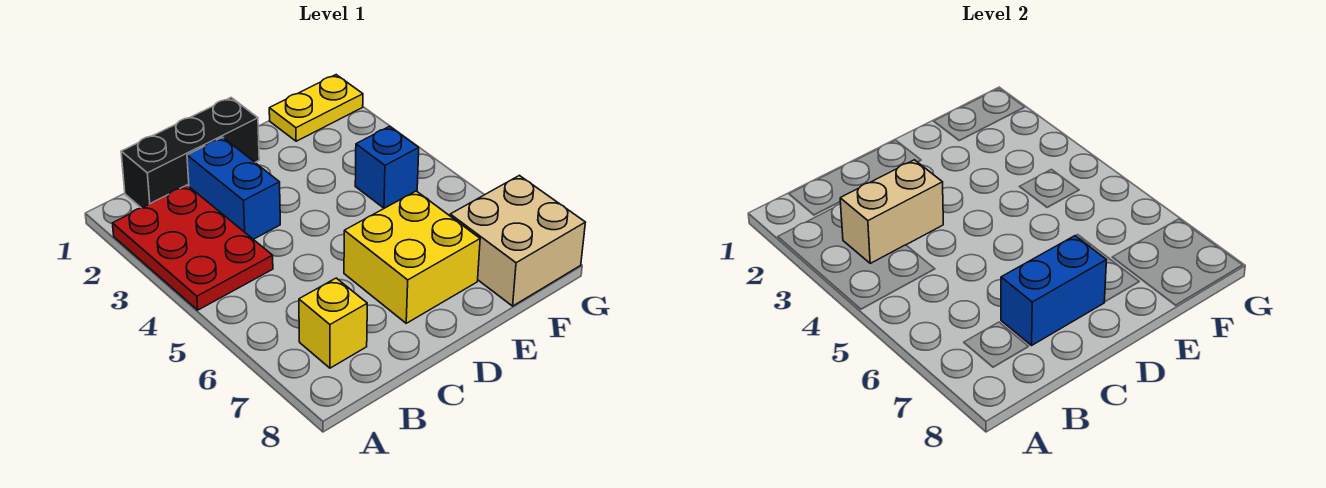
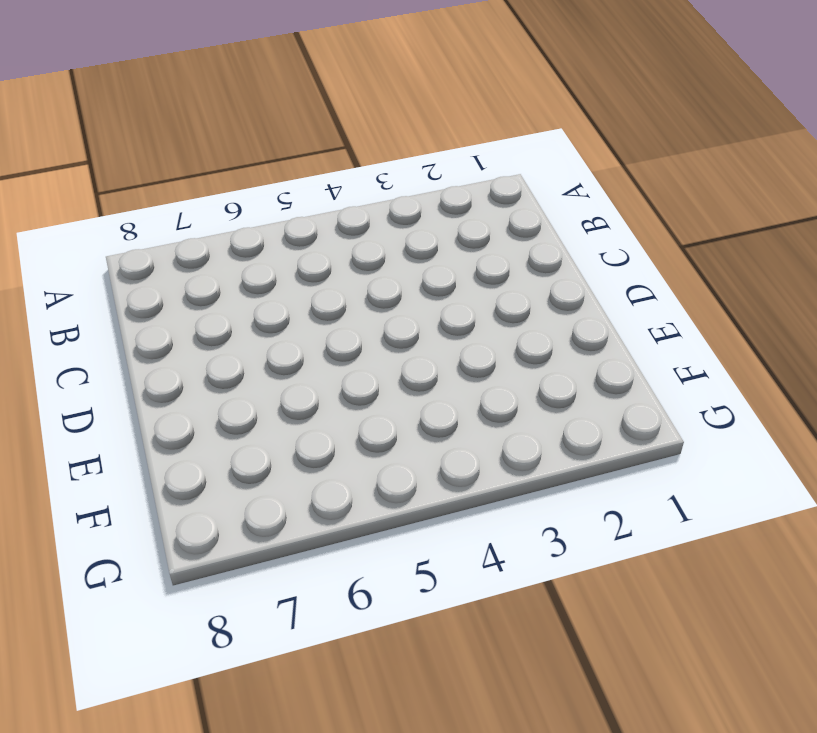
none -> red plate A2:B4 level 1
none -> black brick B1:D1 level 1

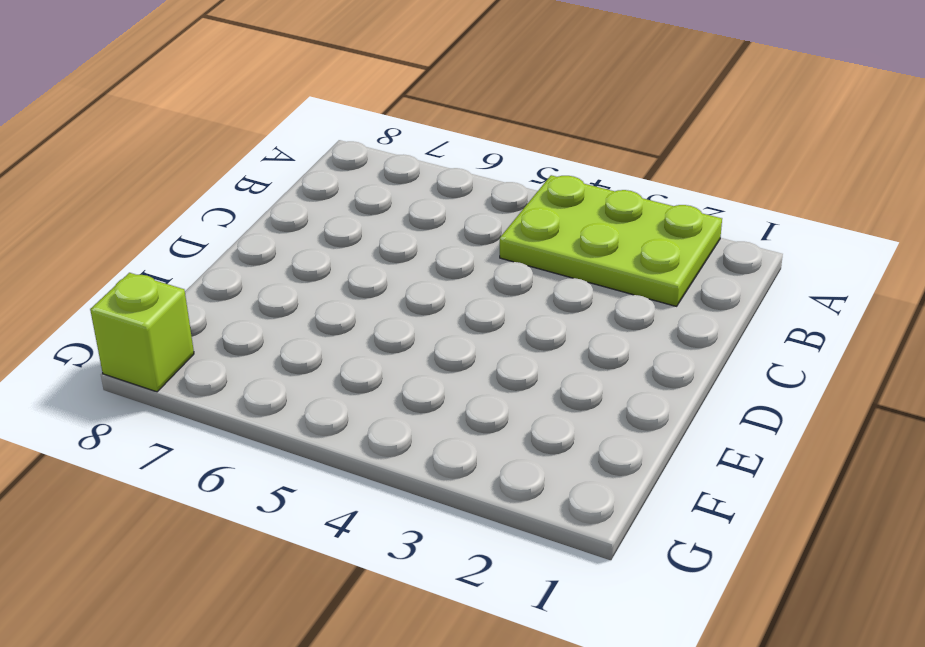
lime plate A2:B4 level 1 -> red plate A2:B4 level 1
lime brick G8 level 1 -> tan brick F7:G8 level 1
none -> black brick B1:D1 level 1
none -> yellow brick B7 level 1

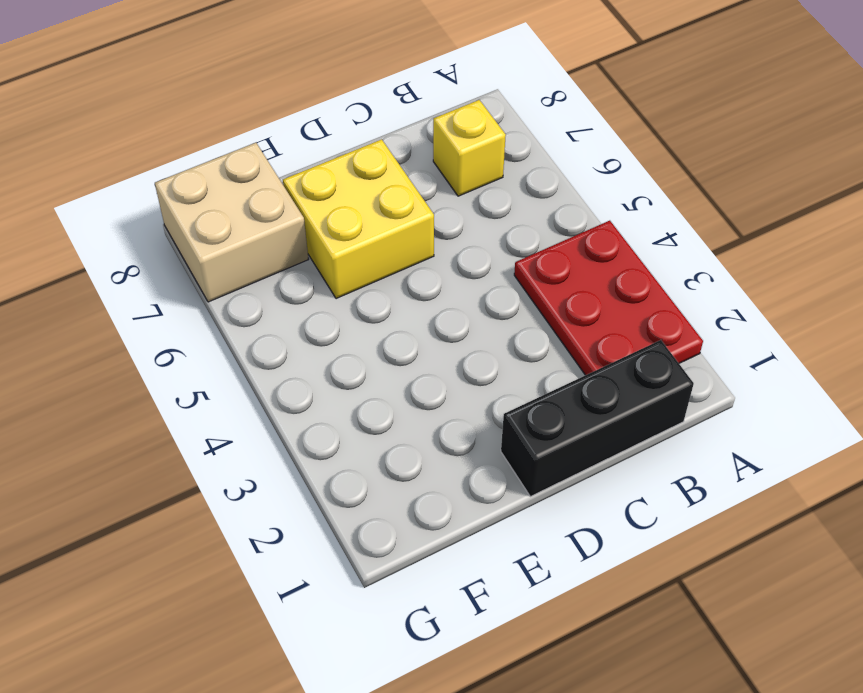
none -> blue brick C2:C3 level 1
none -> yellow plate F1:G1 level 1

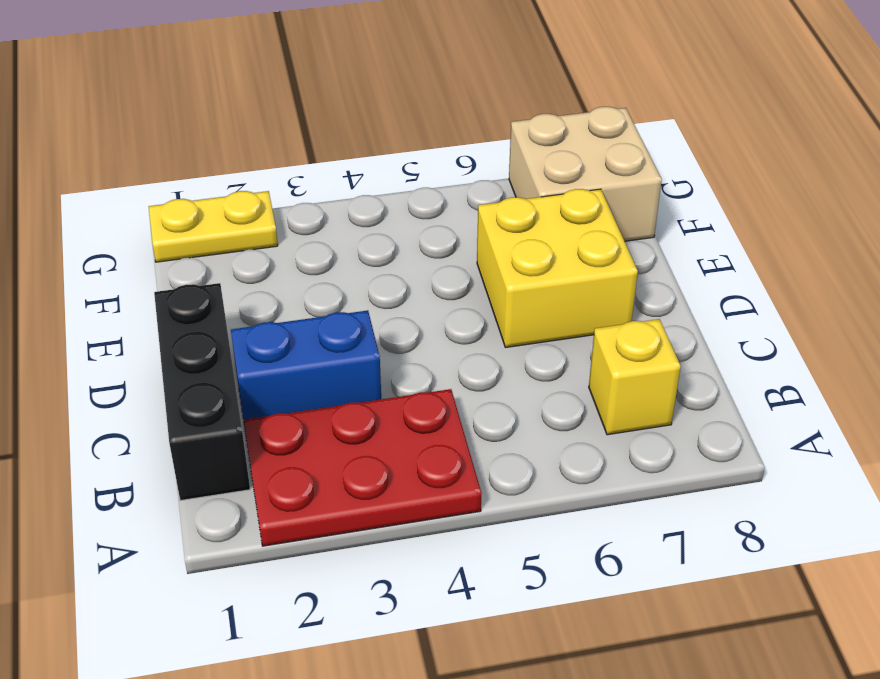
yellow plate G1:G2 level 1 -> yellow plate F1:G1 level 1
none -> blue brick F4 level 1
none -> tan brick B3:C3 level 2

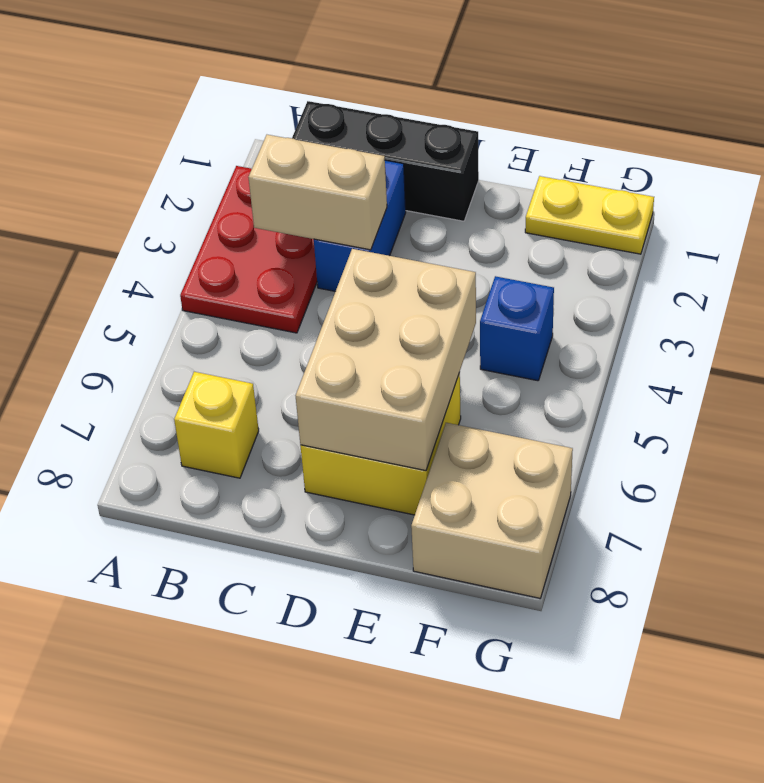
tan brick D5:E7 level 2 -> blue brick C7:D7 level 2

